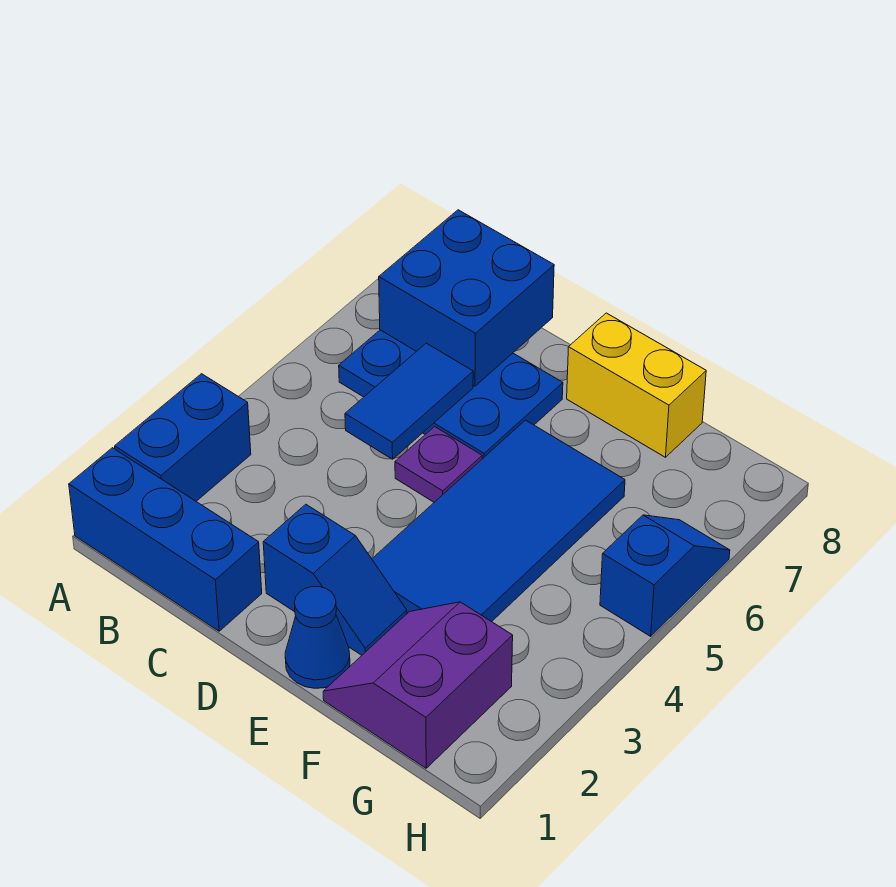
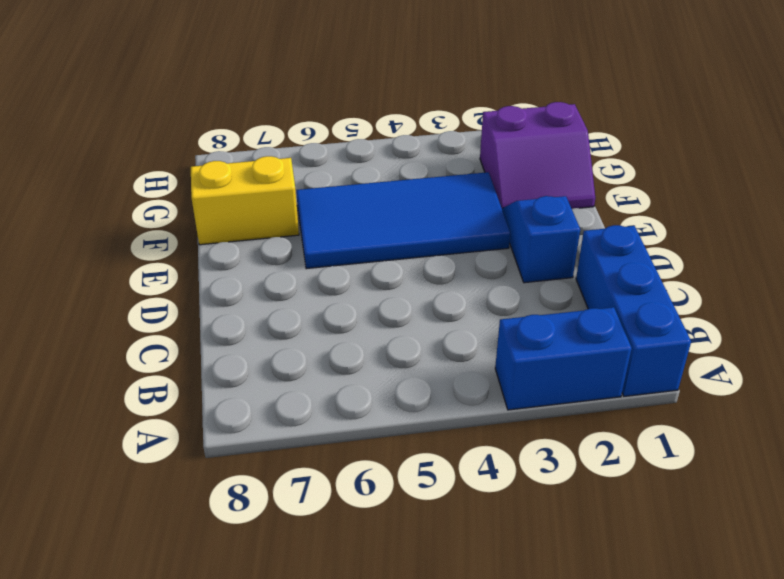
yellow brick F7:F8 level 1 -> yellow brick E8:F8 level 1
none -> blue plate B6:D7 level 1
none -> purple plate D5 level 1
none -> blue cone E1 level 1

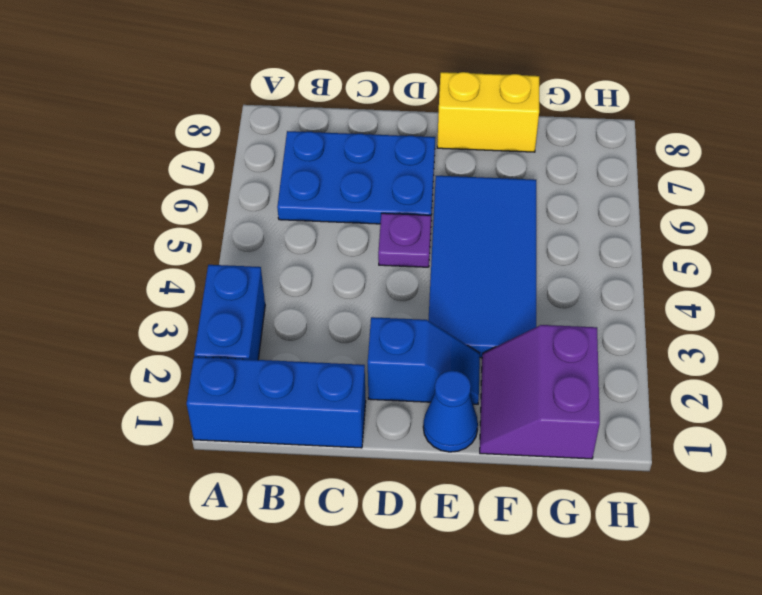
none -> blue slope H5:H6 level 1 top 5
none -> blue brick B7:C8 level 2
none -> blue tile C5:C6 level 2

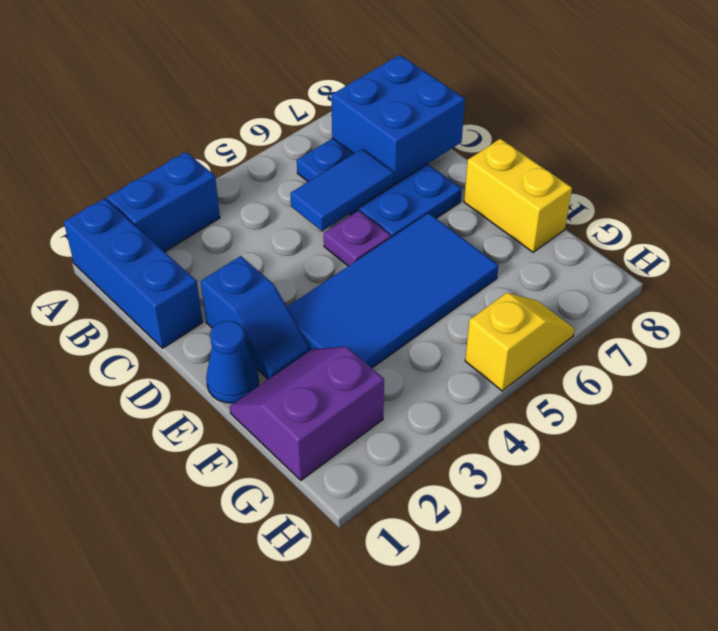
yellow slope H5:H6 level 1 top 5 -> blue slope H5:H6 level 1 top 5

